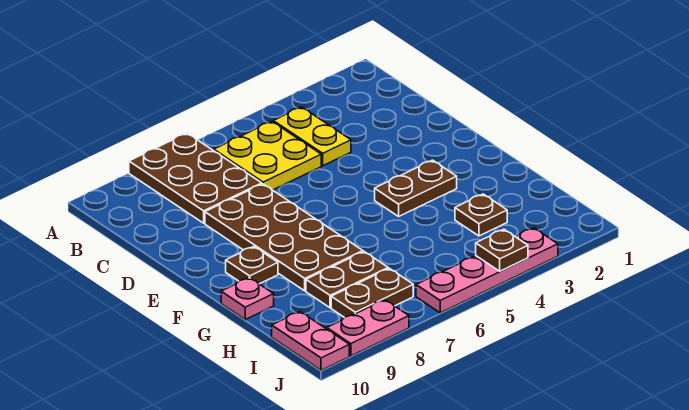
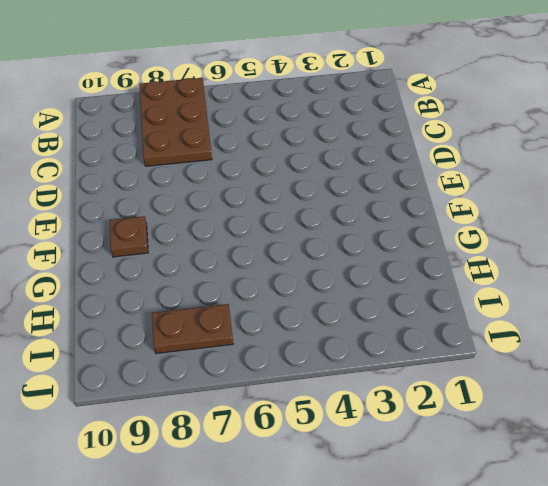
none -> yellow plate B4:C4 level 1
none -> yellow plate B5:C6 level 1
none -> brown plate D7:G8 level 1

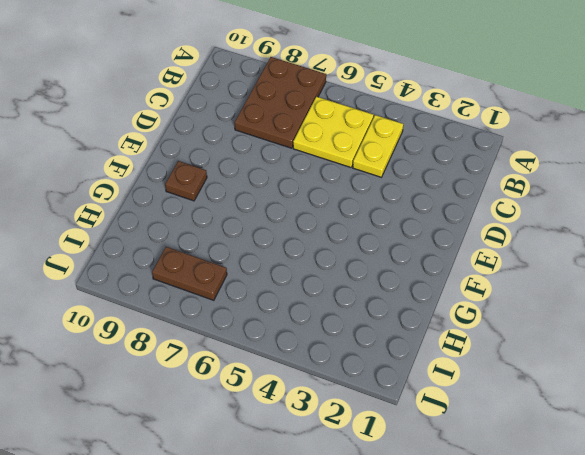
none -> brown plate D7:G8 level 1
none -> brown plate F3:F4 level 1
none -> pink plate G10 level 1

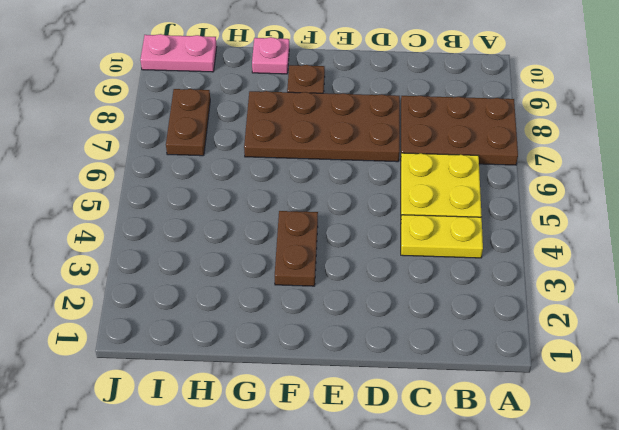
none -> brown plate H3 level 1
none -> brown plate H7:H8 level 1
none -> pink plate J3:J6 level 1

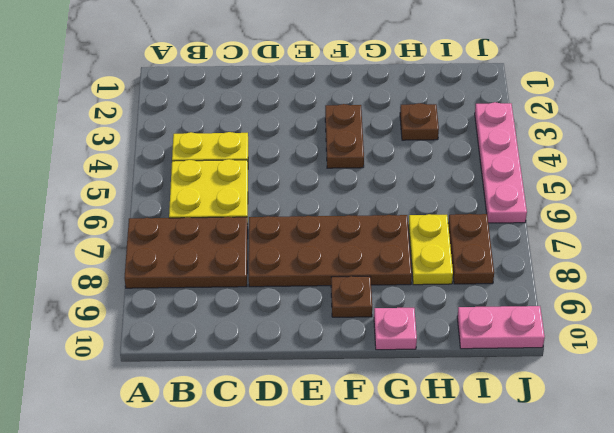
yellow plate H7:H8 level 1 -> brown plate H7:H8 level 1
none -> pink plate J8:J9 level 1
none -> brown plate J4 level 2

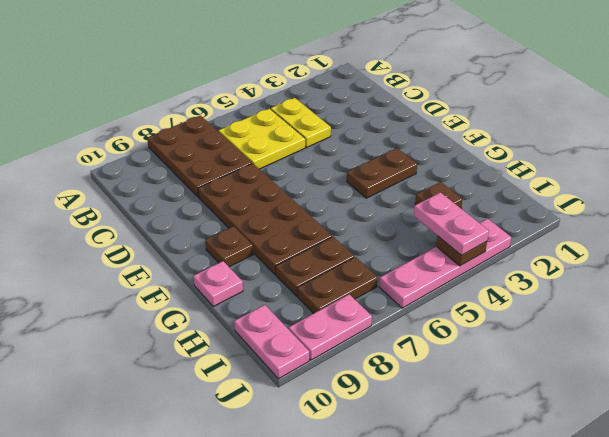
pink plate I4:J4 level 3 -> none

